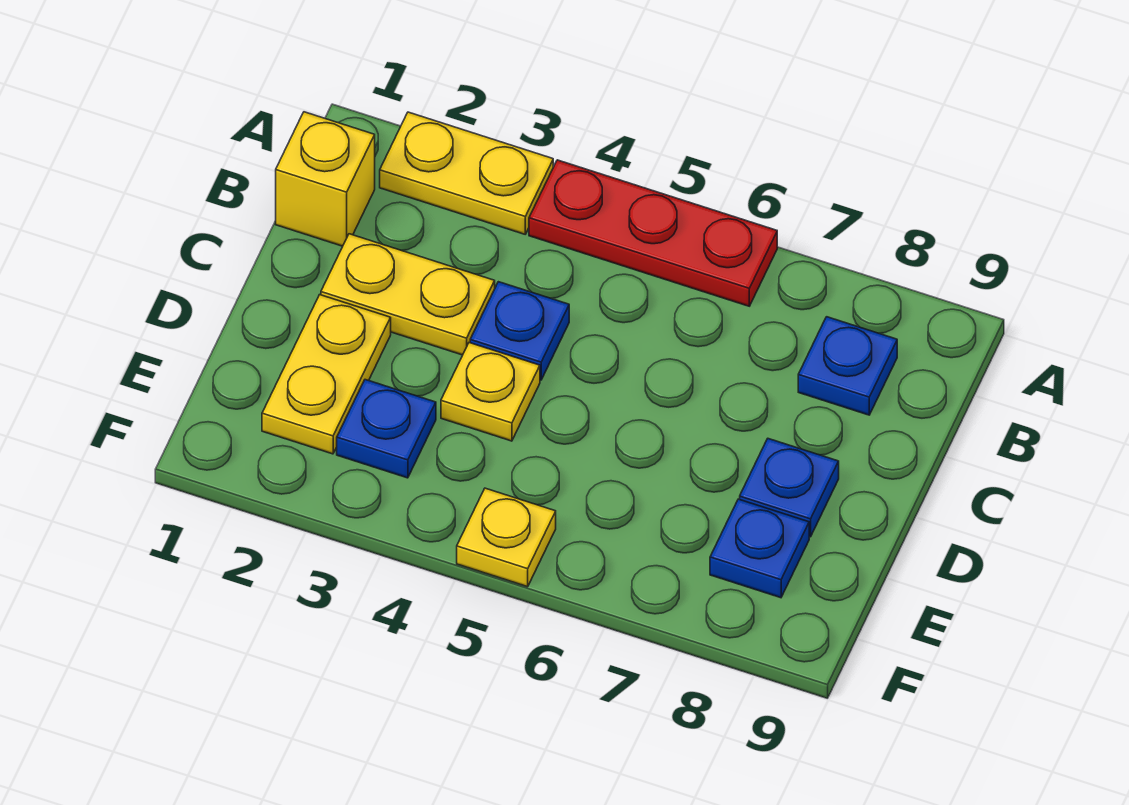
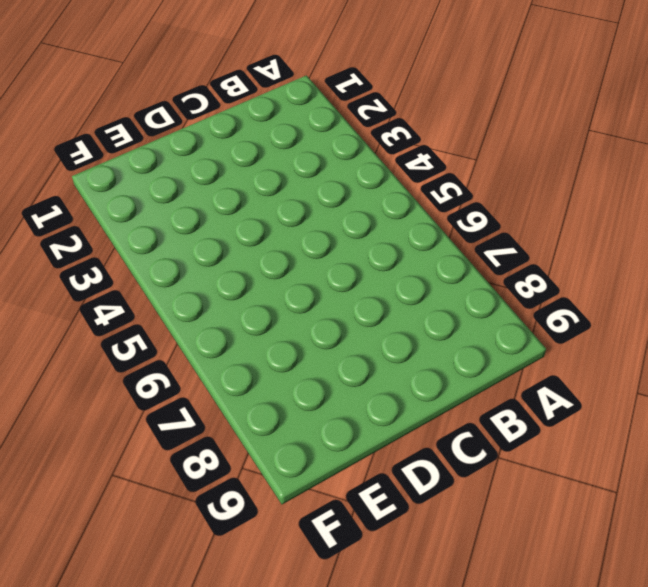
none -> yellow plate A2:A3 level 1
none -> red plate A4:A6 level 1
none -> yellow brick B1 level 1

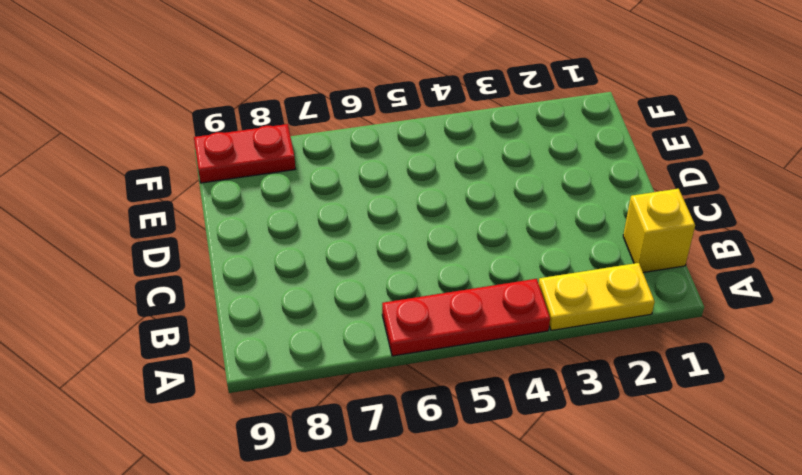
red plate F8:F9 level 1 -> none
none -> blue plate B8 level 1
none -> yellow plate C2:C3 level 1
none -> blue plate C4 level 1

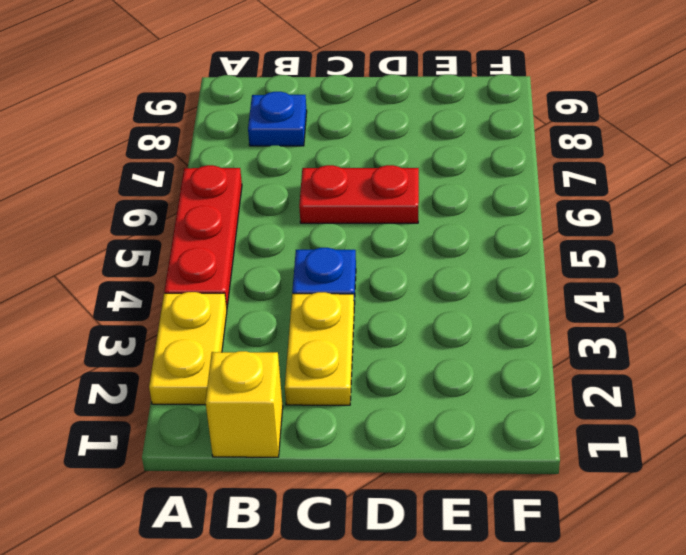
red plate C6:D6 level 1 -> none
none -> yellow plate D2:E2 level 1
none -> yellow plate D4 level 1
none -> blue plate D8 level 1

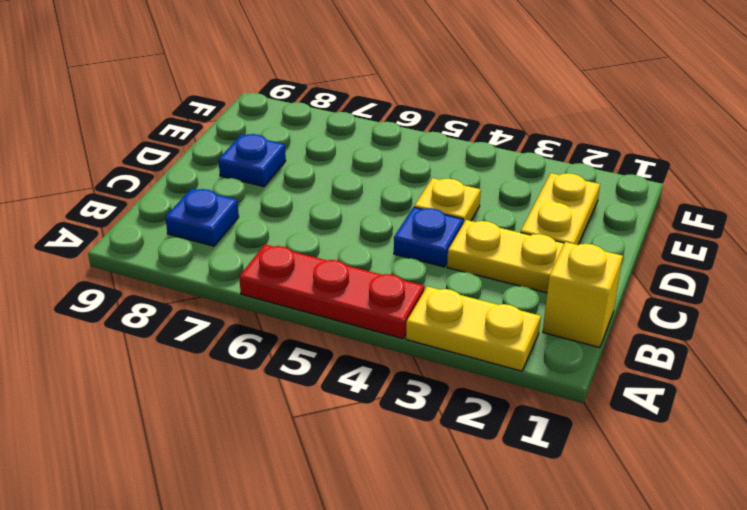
none -> blue plate E3 level 1
none -> blue plate E8 level 1
none -> yellow plate F5 level 1

